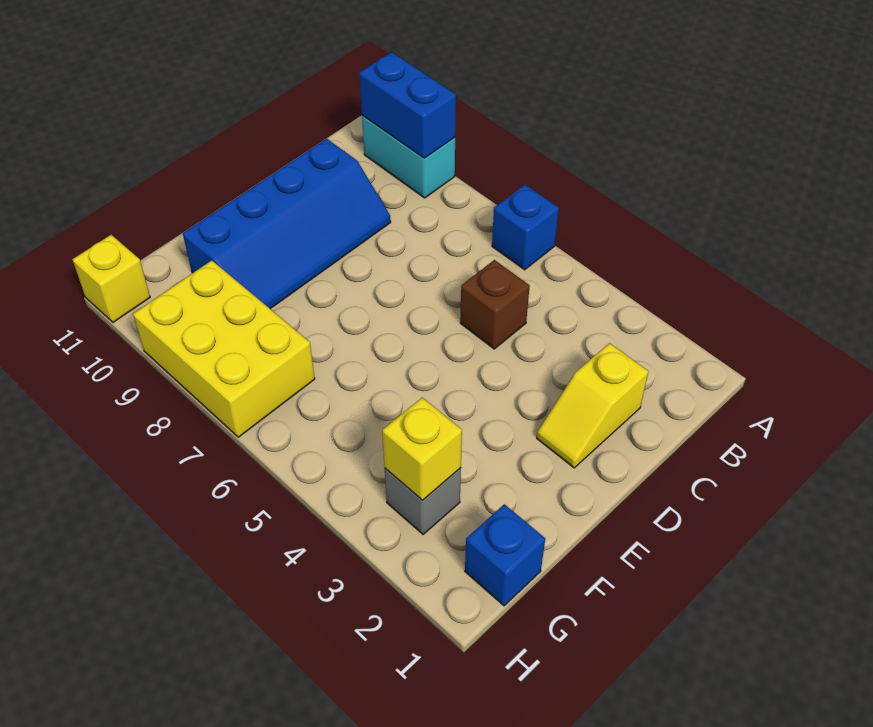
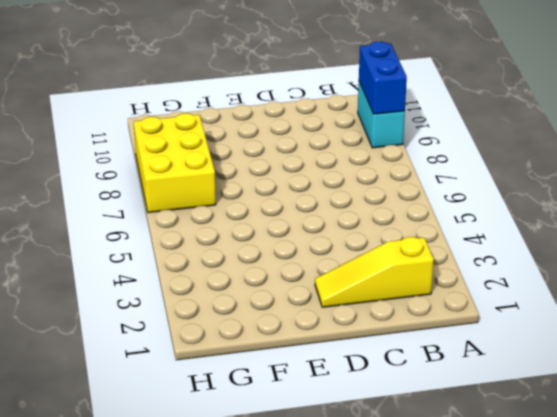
yellow slope B2:D2 level 1 top B -> yellow slope C2:D2 level 1 top C
none -> blue brick A6 level 1
none -> brown brick C5 level 1

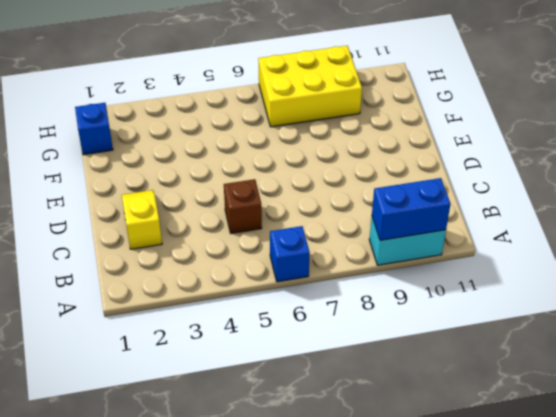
none -> blue slope C9:F10 level 1 top 10
none -> grey brick G3 level 1

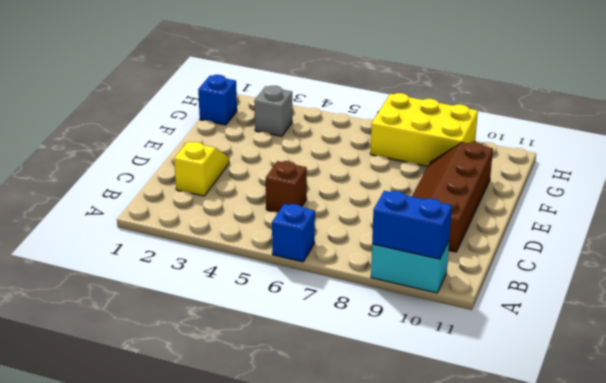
brown slope C9:F10 level 1 top 10 -> blue slope C9:F10 level 1 top 10
none -> yellow brick H11 level 1
none -> yellow brick G3 level 2

